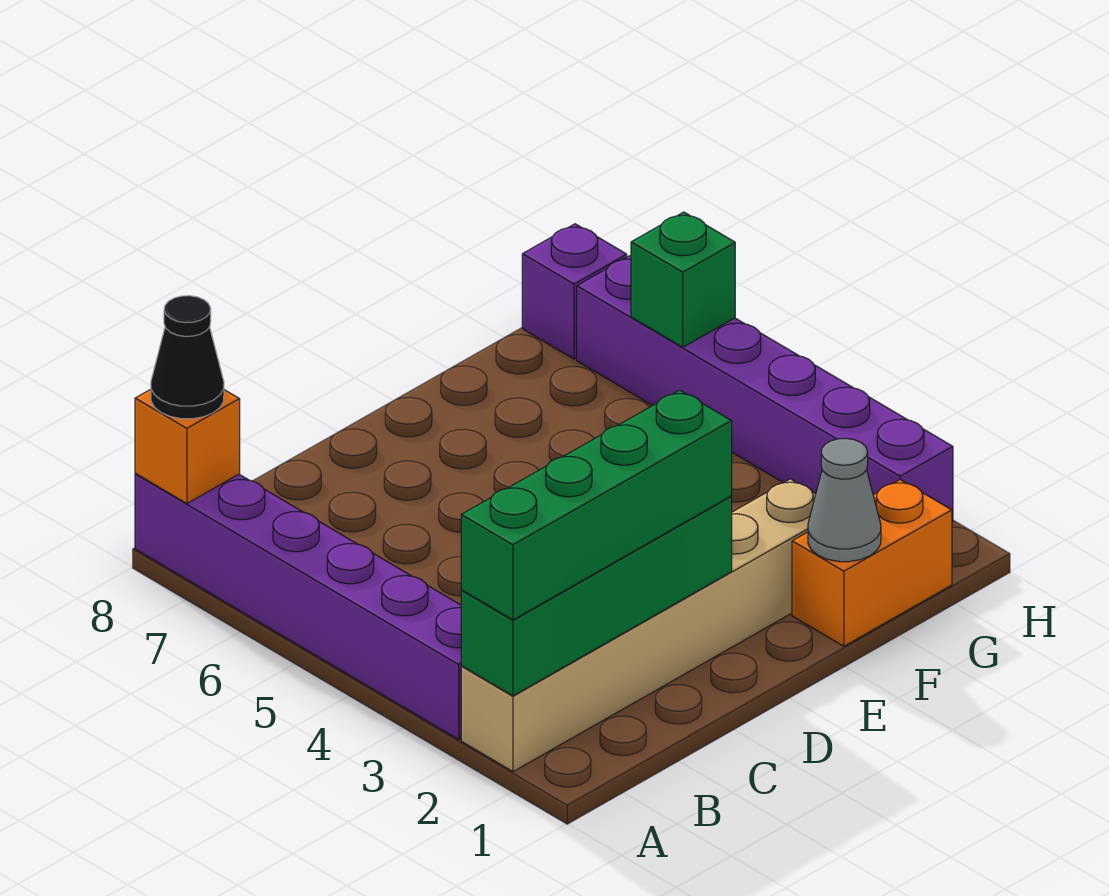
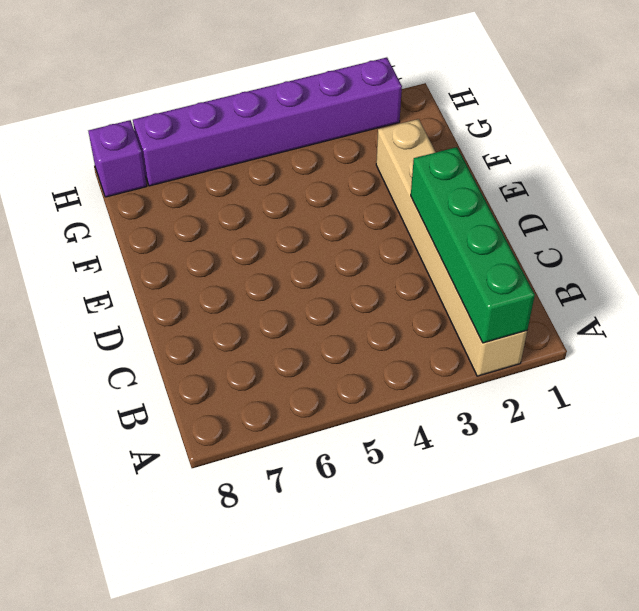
none -> purple brick A3:A8 level 1
none -> orange brick F1:G1 level 1

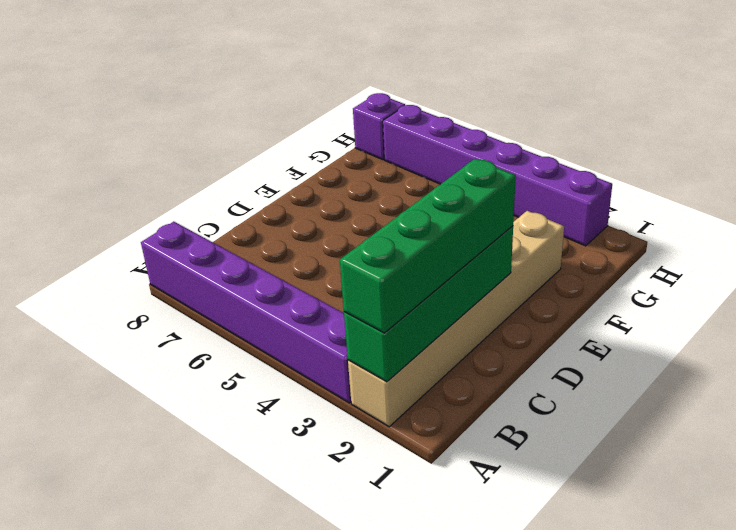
none -> orange brick F1:G1 level 1
none -> orange brick A8 level 2

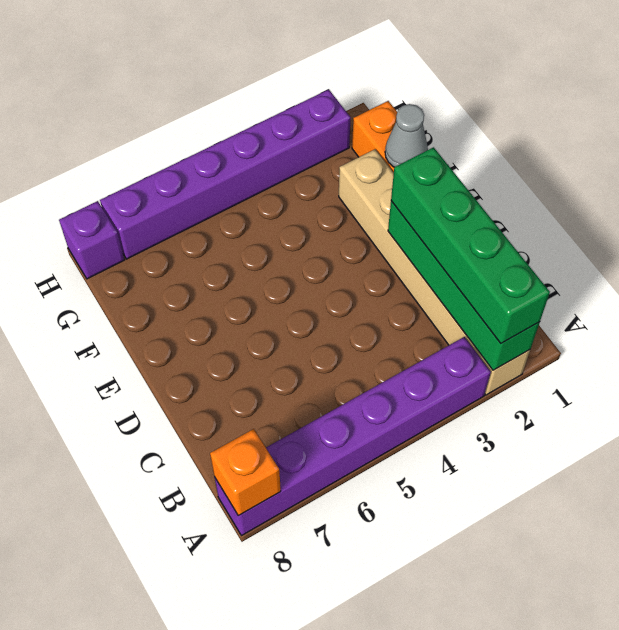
none -> green brick H6 level 2
none -> black cone A8 level 3

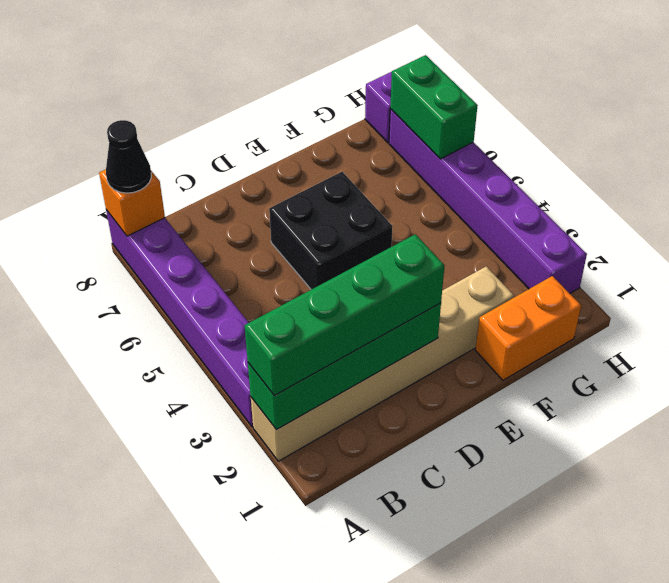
black brick D5:E6 level 1 -> none
green brick H6:H7 level 2 -> green brick H6 level 2
none -> grey cone F1 level 2

